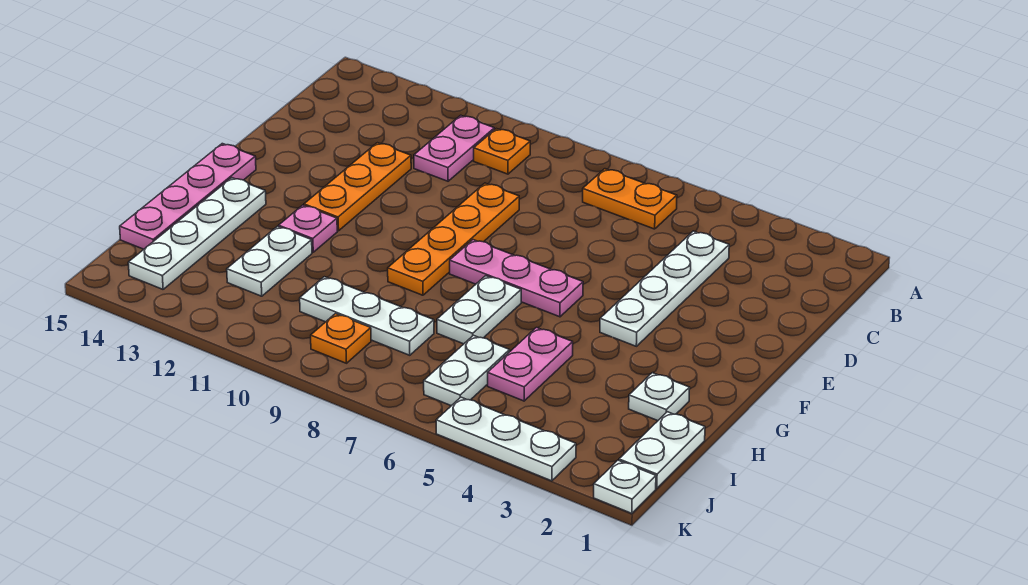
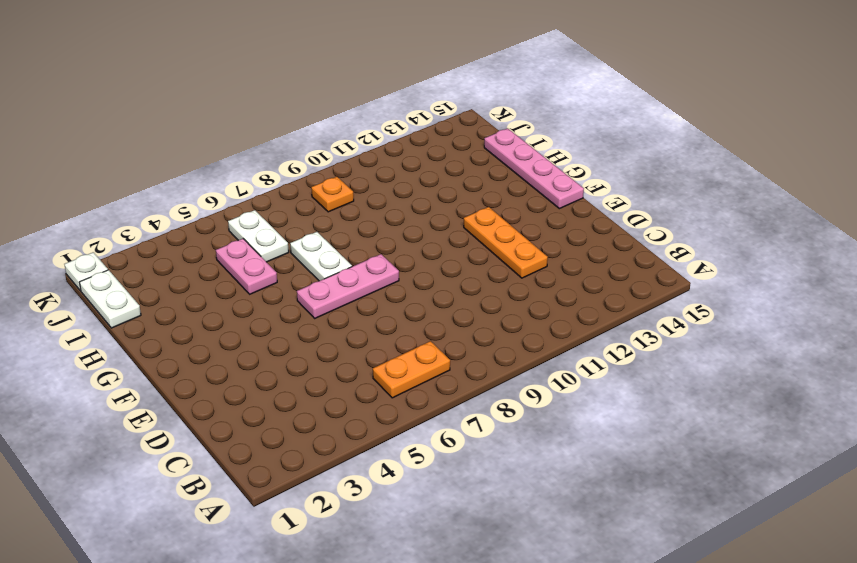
none -> orange plate B10 level 1
none -> pink plate B11:C11 level 1
none -> white plate C4:F4 level 1

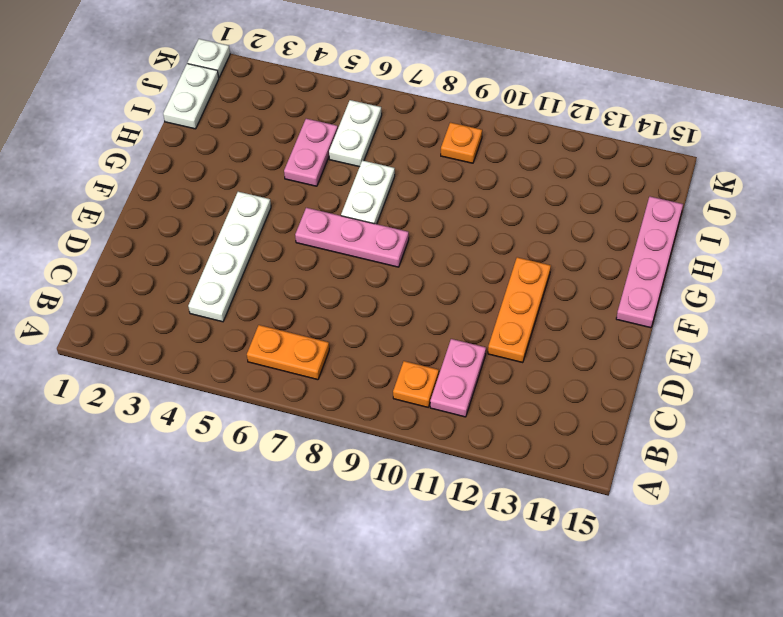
none -> orange plate D9:G9 level 1
none -> pink plate G12 level 1
none -> white plate G14:J14 level 1

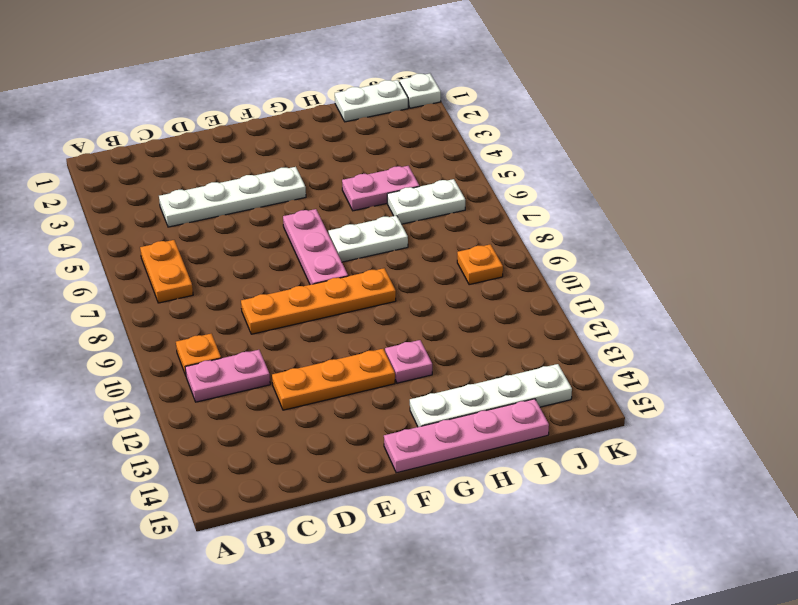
none -> white plate H2 level 1
none -> white plate H12:I12 level 1
none -> white plate I8:I10 level 1

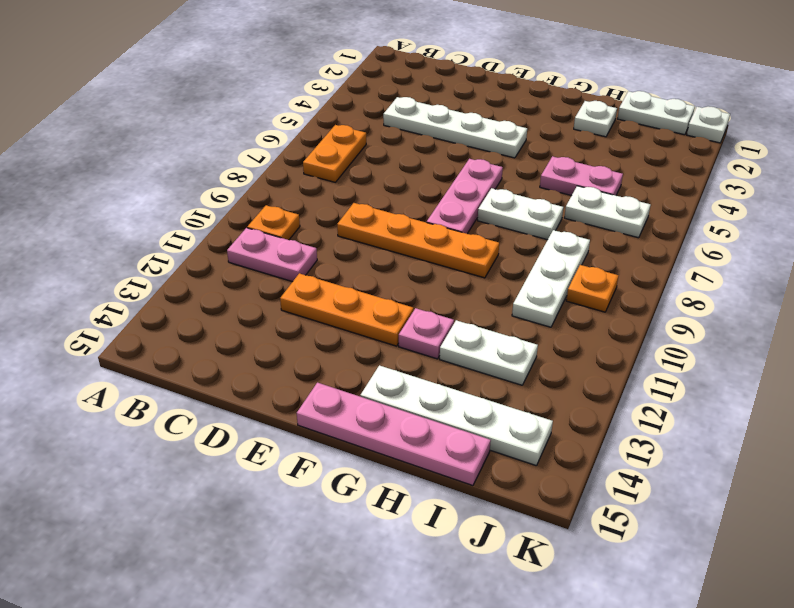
none -> white plate K3:K5 level 1

